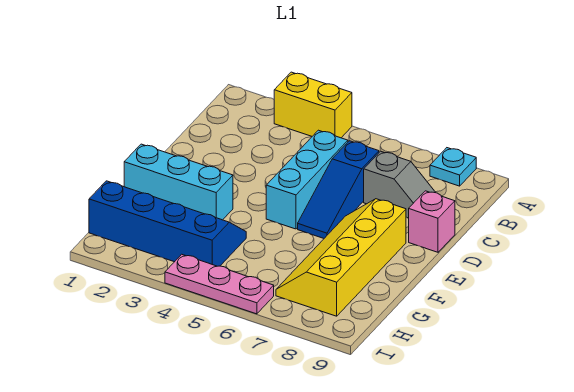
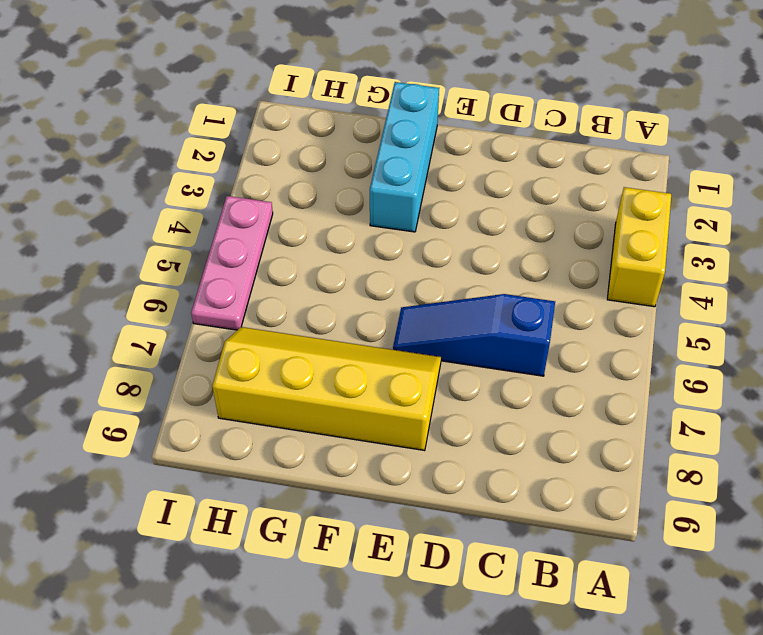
none -> cyan plate A8 level 1
none -> cyan brick C5:E5 level 1

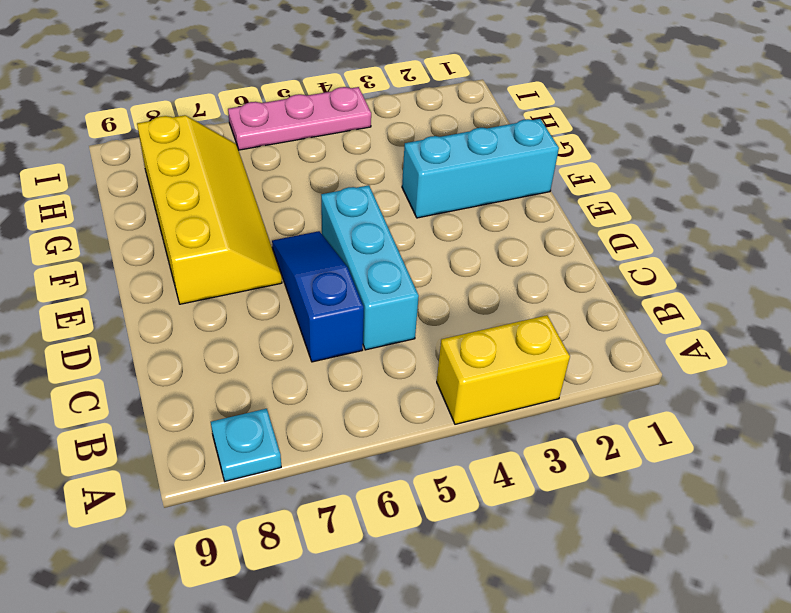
none -> grey slope C7:C8 level 1 top 7
none -> pink brick D9 level 1

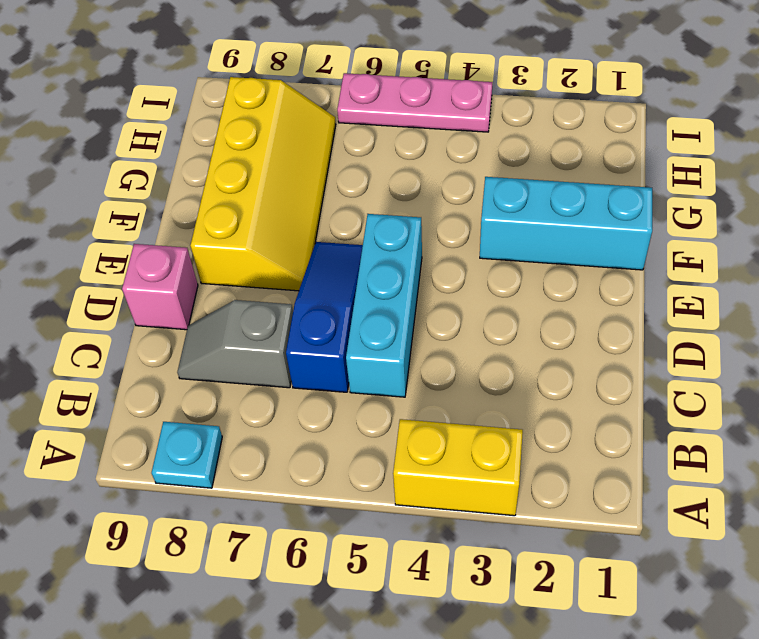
none -> blue slope G1:H4 level 1 top H

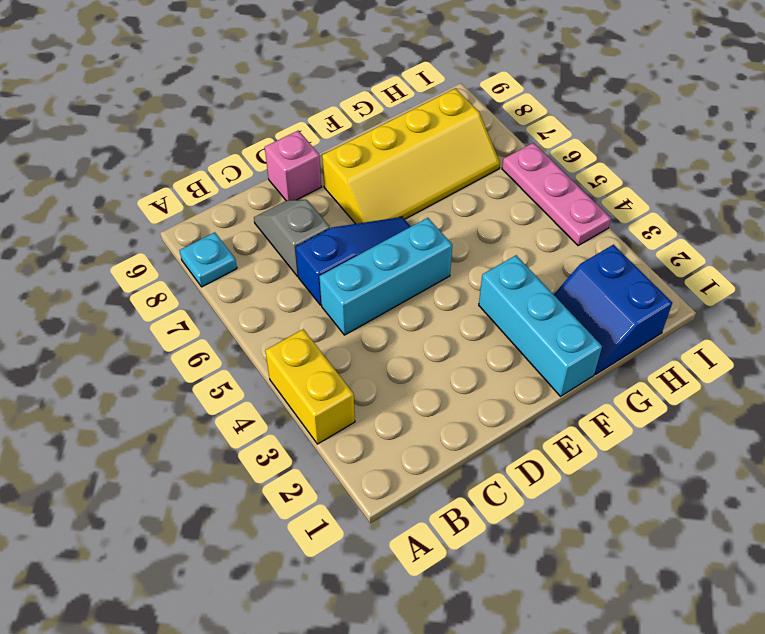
blue slope G1:H2 level 1 top H -> blue slope G1:H4 level 1 top H

